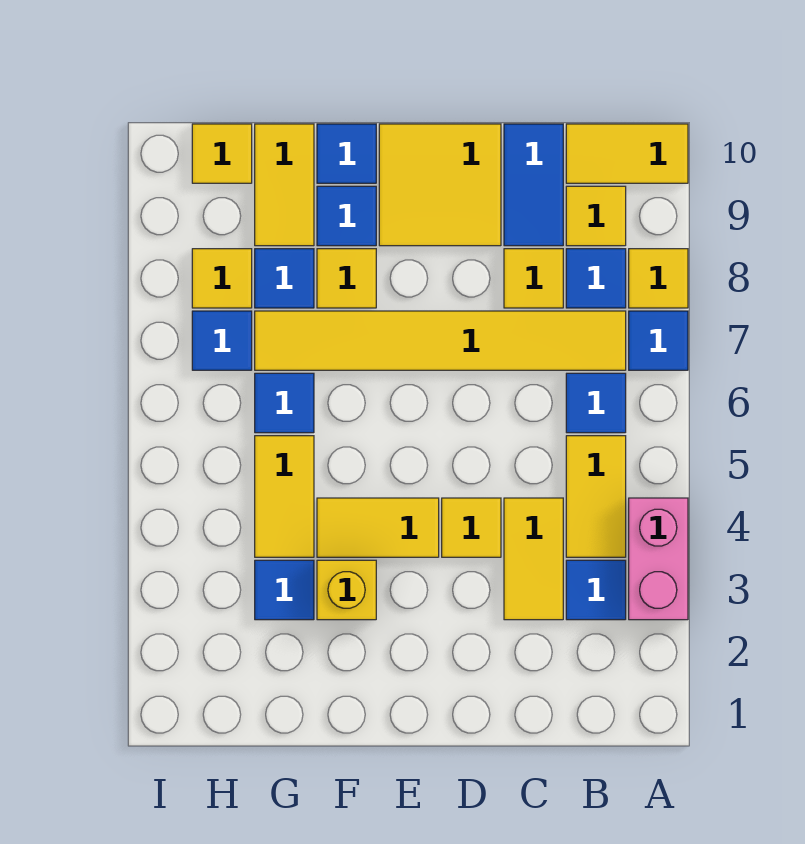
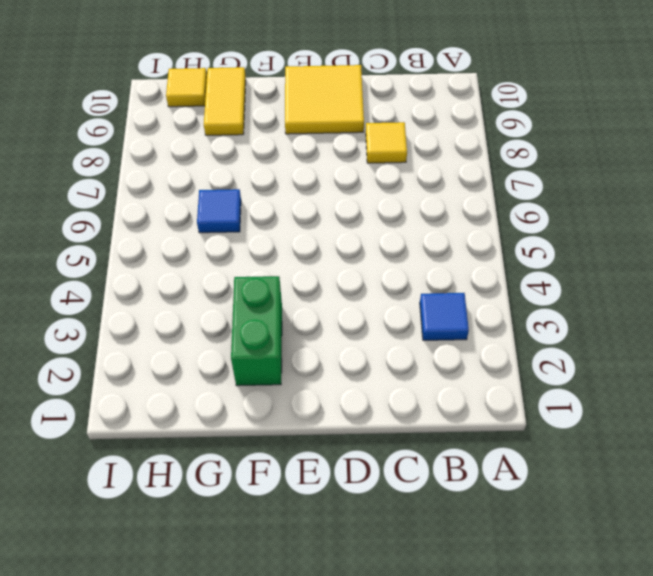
green brick F2:F3 level 1 -> yellow brick F3 level 1
none -> pink brick A3:A4 level 1
none -> blue tile A7 level 1
none -> yellow tile A8 level 1

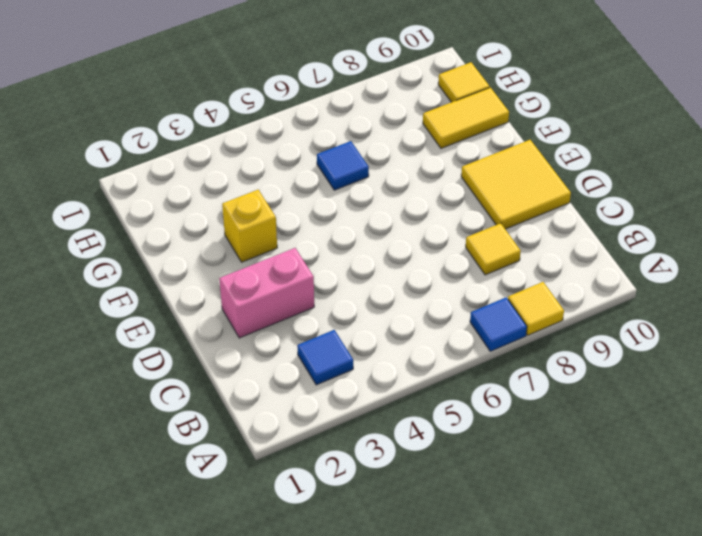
pink brick D2:D3 level 1 -> pink brick A3:A4 level 1
none -> yellow tile A10:B10 level 1
none -> yellow tile B4:B5 level 1
none -> blue tile B6 level 1

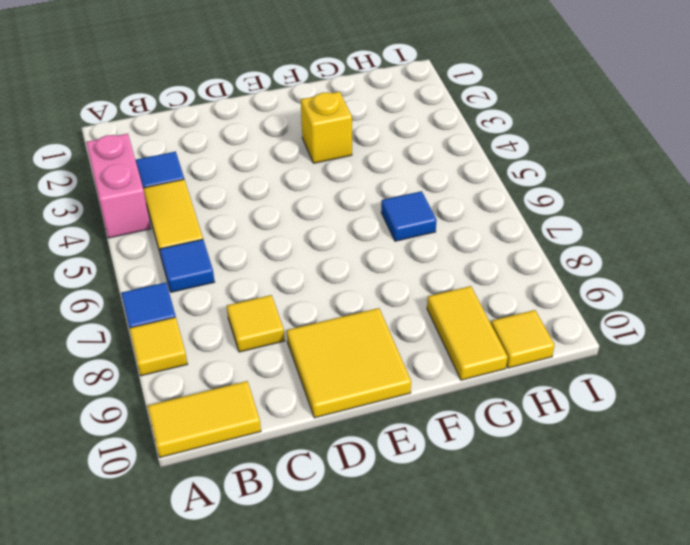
none -> yellow tile B7:G7 level 1
none -> blue tile B8 level 1
none -> yellow tile B9 level 1

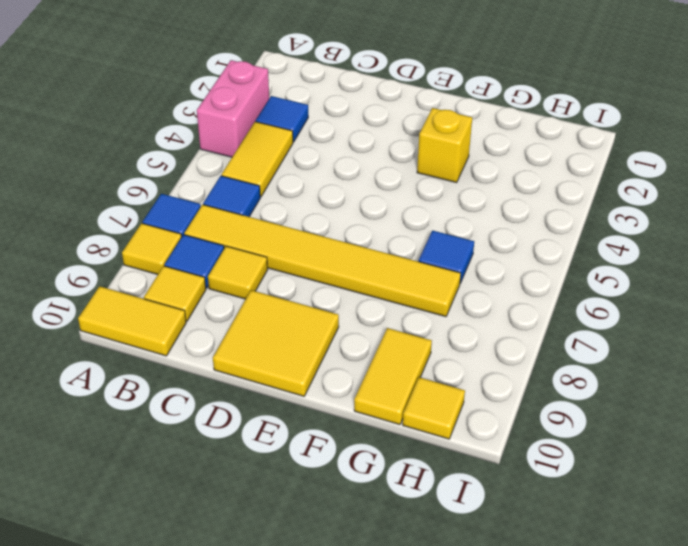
none -> yellow tile C3:C4 level 1
none -> blue tile C9:C10 level 1
none -> yellow tile D4 level 1

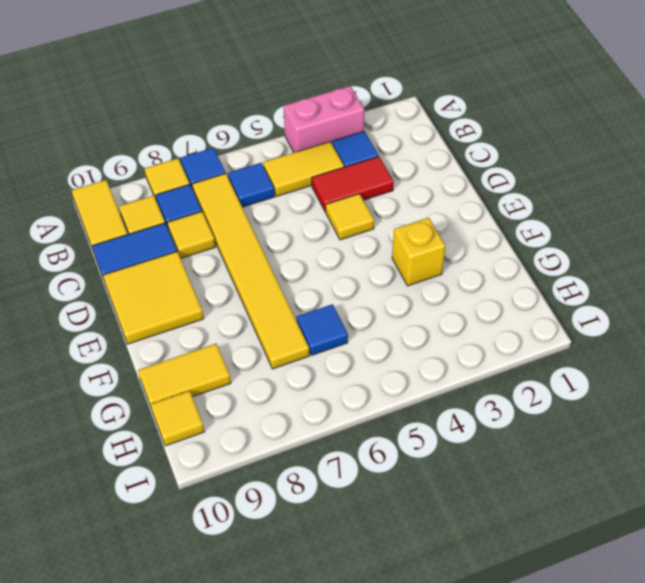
red tile C3:C4 level 1 -> yellow tile C3:C4 level 1
none -> yellow tile E4:F4 level 1
none -> yellow tile F8 level 1
none -> blue tile F9 level 1

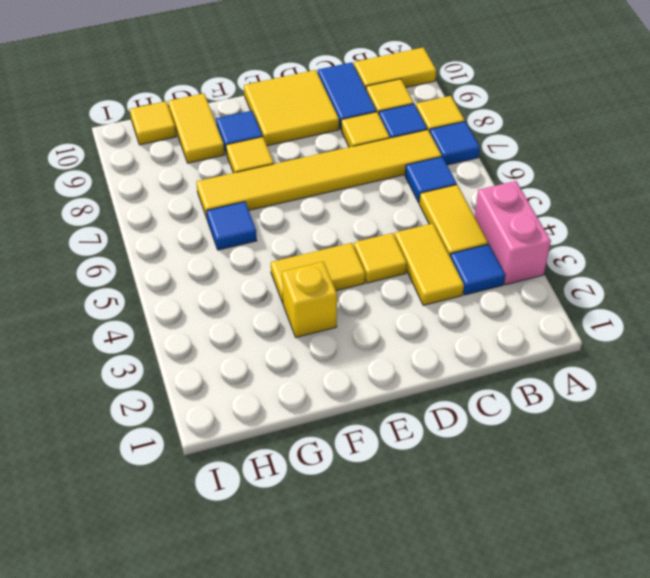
none -> blue tile F10 level 1
none -> blue tile G3 level 1
none -> yellow tile G4:G5 level 1

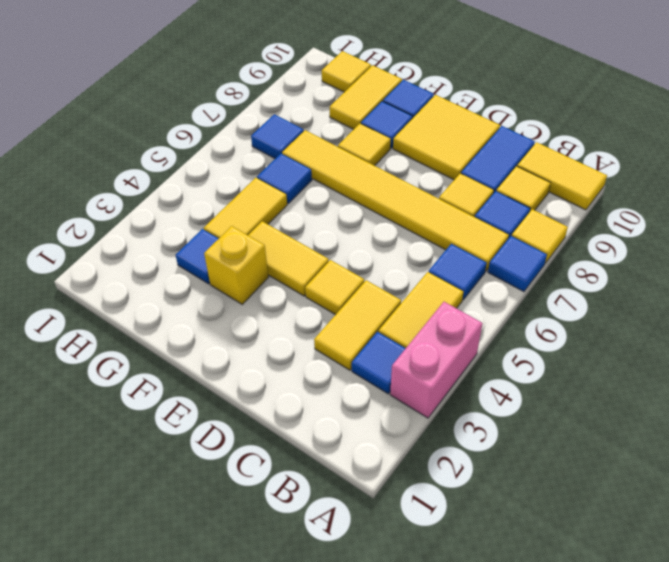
none -> blue tile G8 level 1
none -> yellow tile H8 level 1

